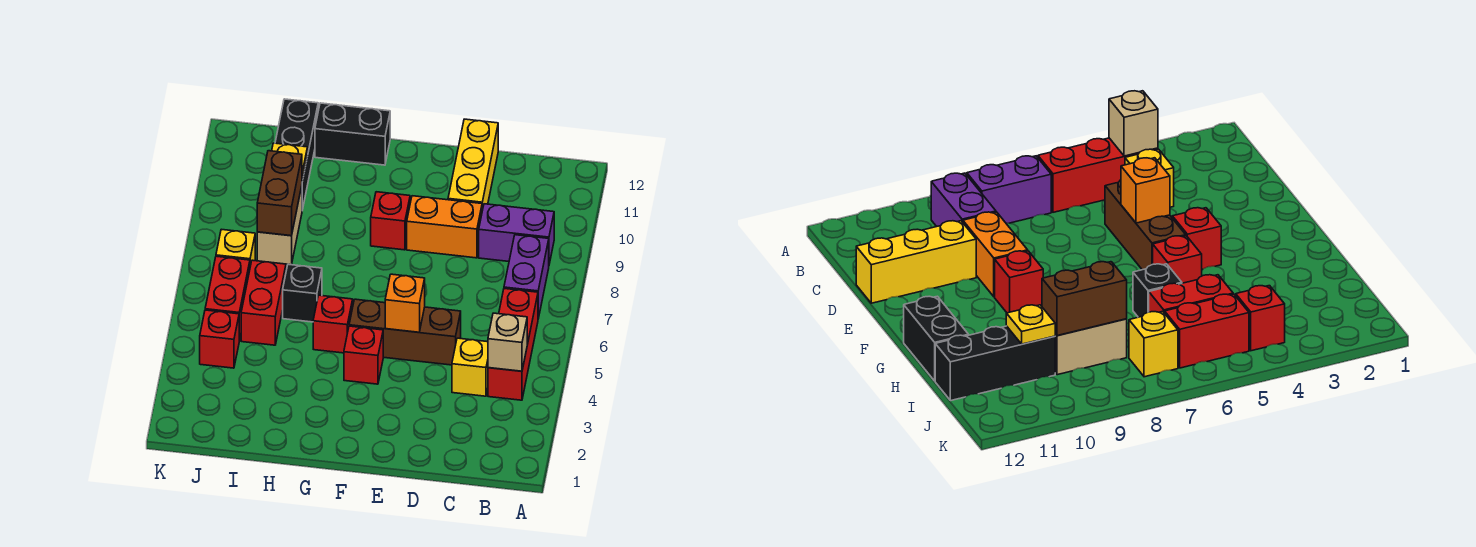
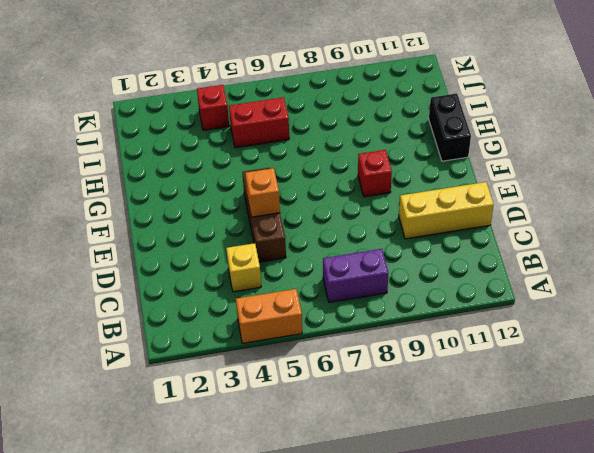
orange brick A4:A5 level 1 -> orange brick D9:E9 level 1
none -> red brick B4:B6 level 1
none -> purple brick B9:C9 level 1
none -> red brick F4 level 1

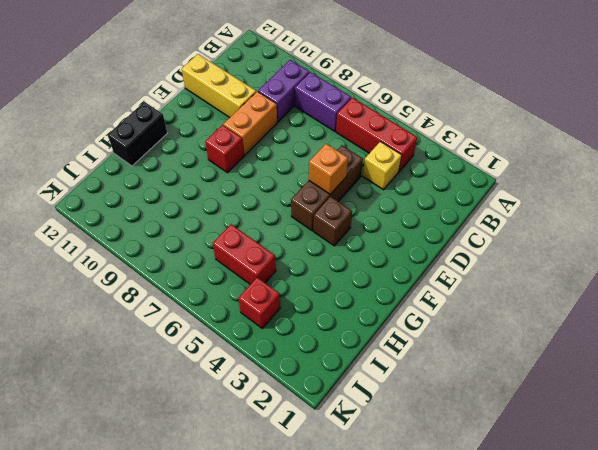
brown brick F4 level 1 -> red brick F4 level 1
none -> red brick G5 level 1
none -> black brick H6 level 1
none -> tan brick I8:I9 level 1

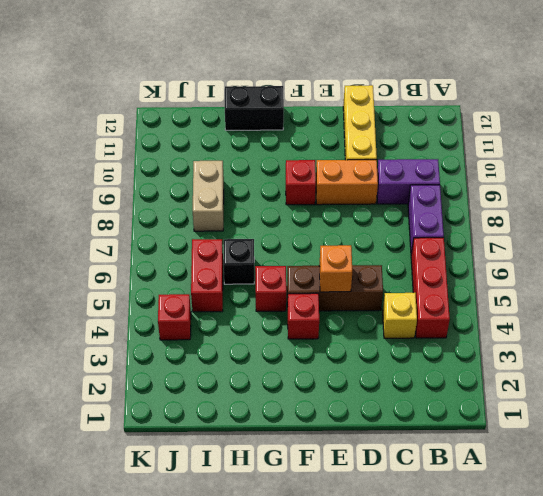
none -> black brick I10:I12 level 1
none -> red brick J5:J6 level 1
none -> yellow brick J7 level 1

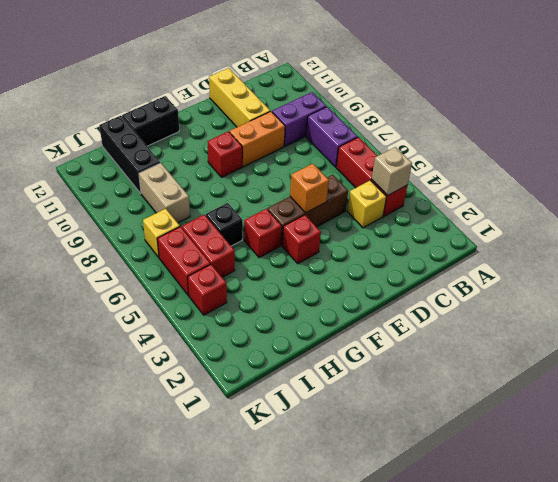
none -> brown brick I8:I9 level 2
none -> yellow plate I10 level 2

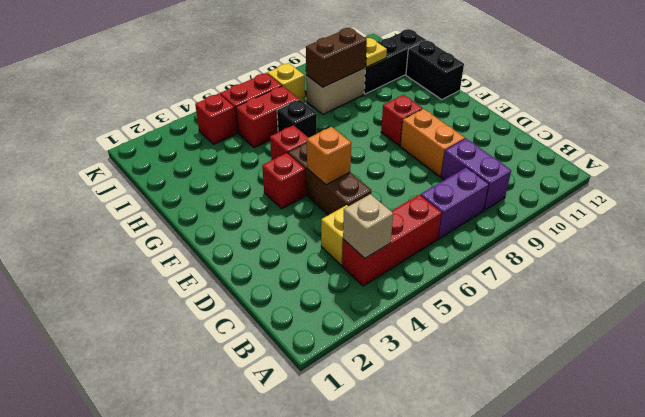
none -> yellow brick D10:D12 level 1

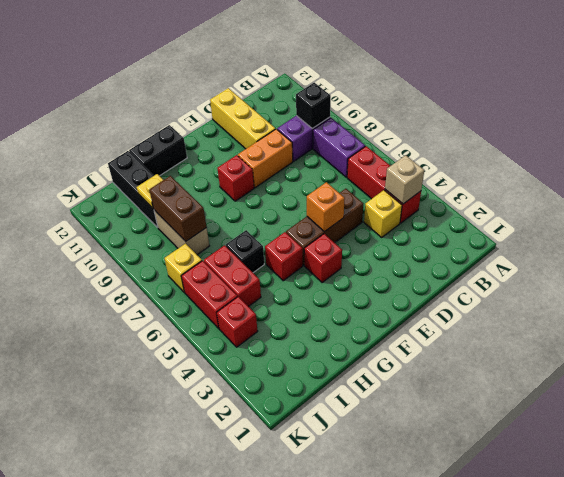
black brick B9 level 2 -> none

